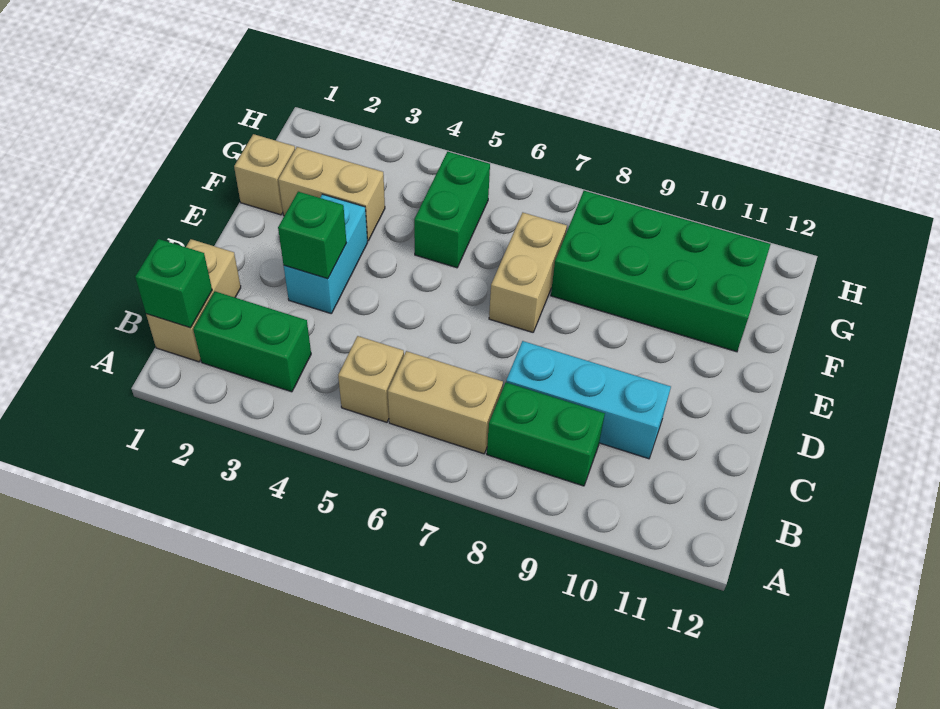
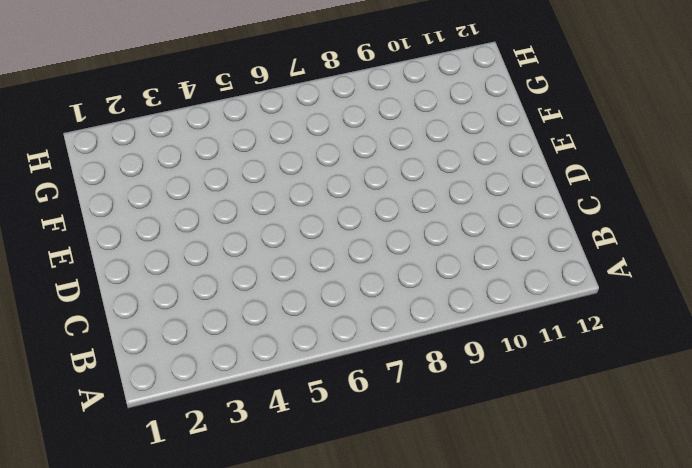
none -> tan brick B1:C1 level 1
none -> green brick B2:B3 level 1
none -> tan brick B5 level 1

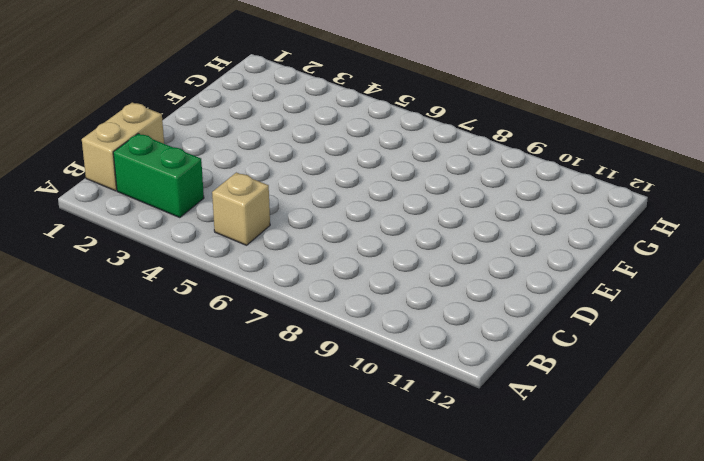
none -> tan brick B6:B7 level 1
none -> green brick B8:B9 level 1
none -> cyan brick C8:C10 level 1

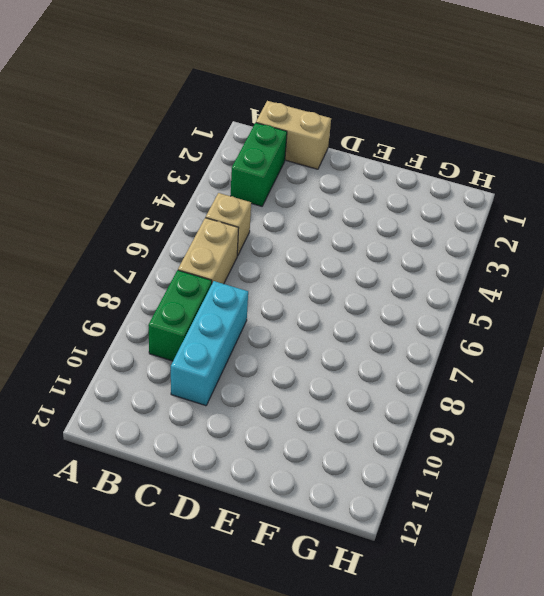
none -> cyan brick D3:E3 level 1
none -> tan brick E7:F7 level 1
none -> tan brick F1 level 1

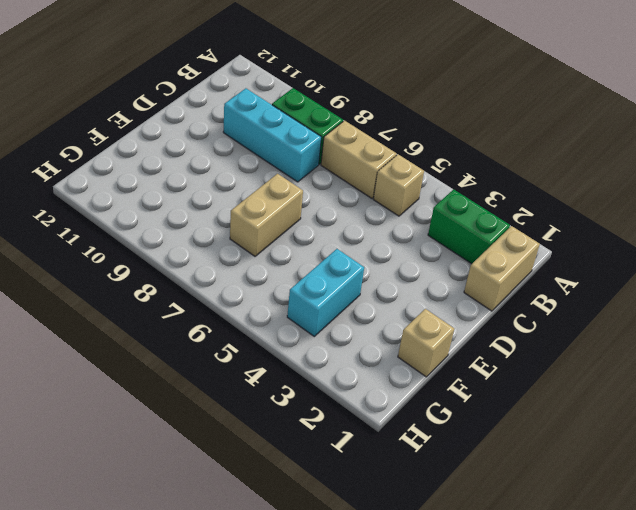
cyan brick F4:G4 level 1 -> cyan brick D3:E3 level 1
none -> tan brick F2:F3 level 1
none -> green brick F5:G5 level 1
none -> green brick F8:G11 level 1

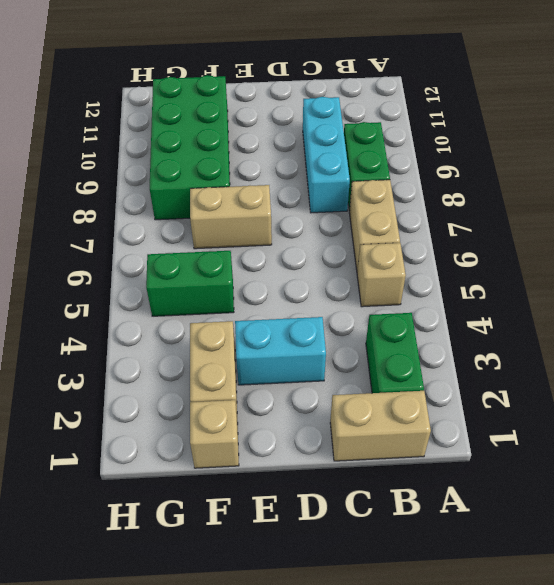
none -> green brick B1 level 2
none -> green brick D3 level 2

